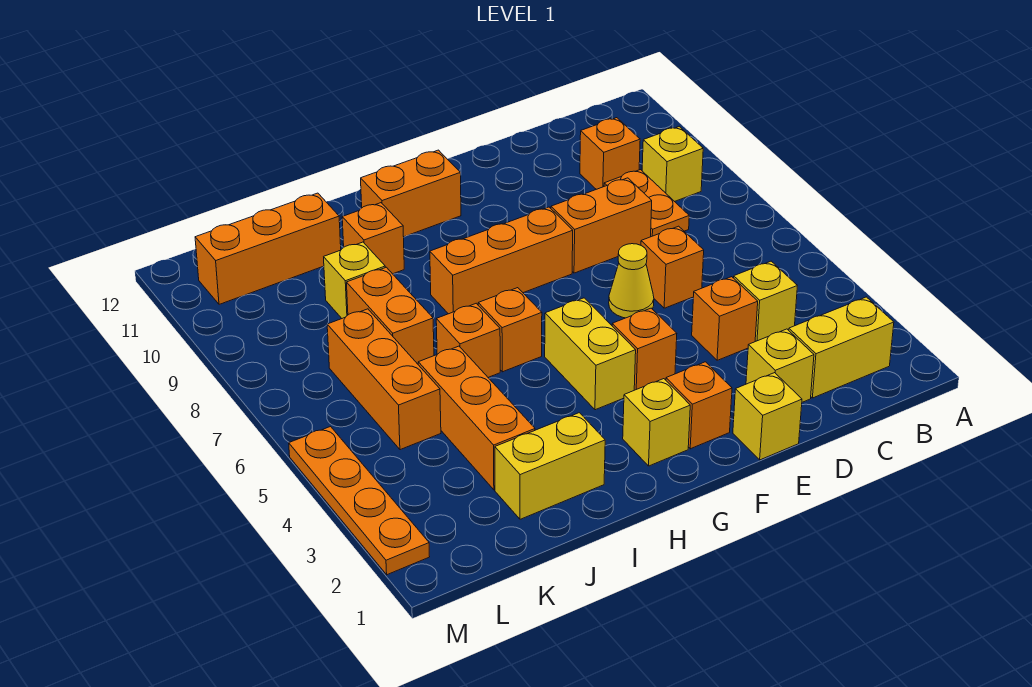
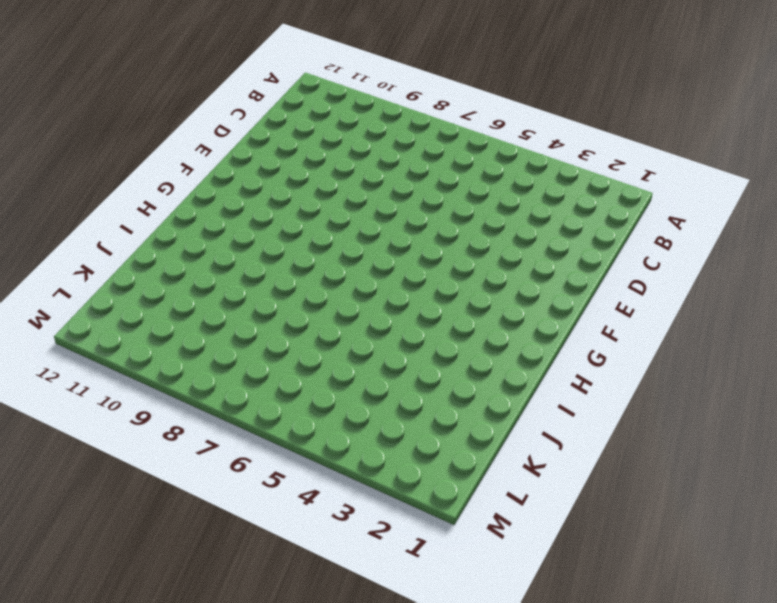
none -> yellow brick B2:C2 level 1
none -> yellow brick B9 level 1
none -> yellow brick C4 level 1

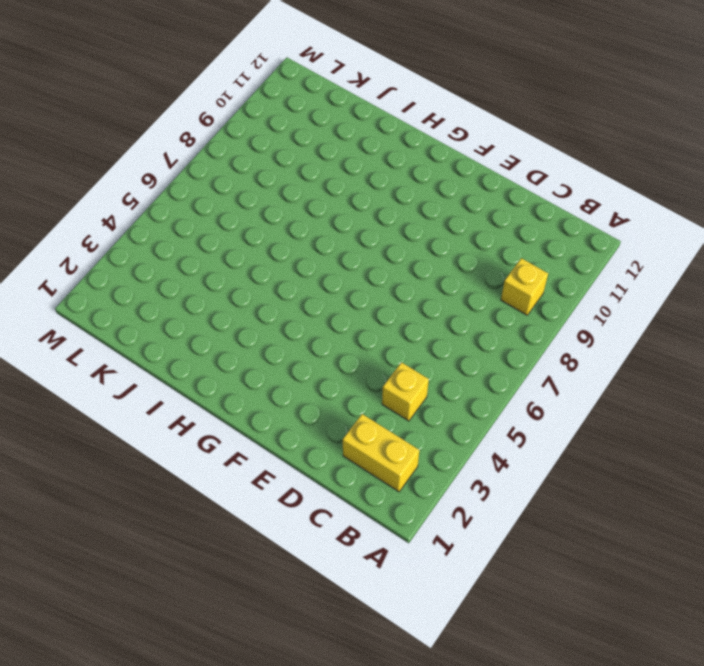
none -> orange plate C8:C9 level 1
none -> orange brick C10 level 1
none -> yellow brick D2 level 1

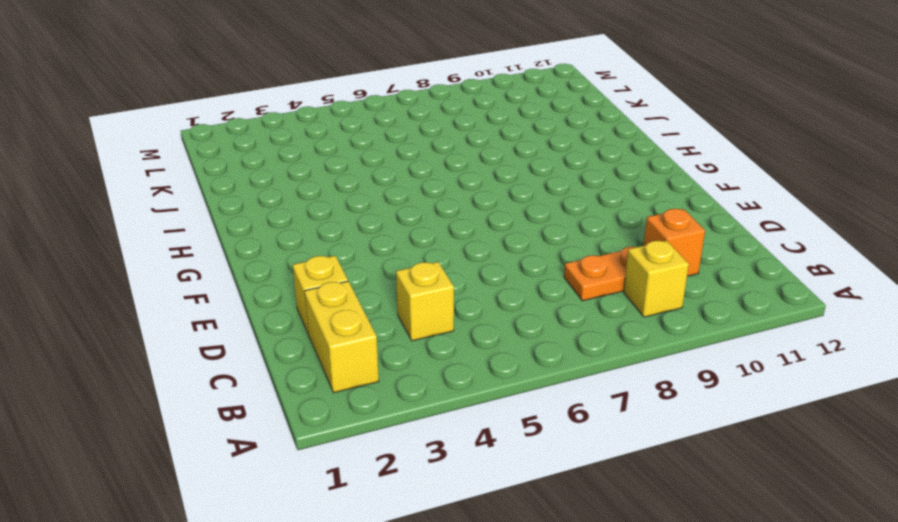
none -> orange brick D4 level 1
none -> orange brick D6 level 1
none -> orange brick D8:E8 level 1

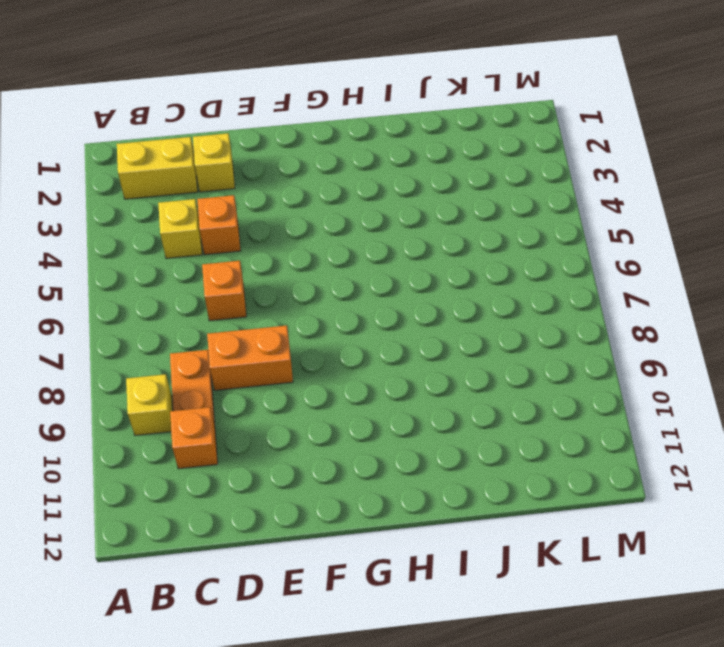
none -> yellow brick E1 level 1
none -> yellow cone E6 level 1
none -> orange brick F2 level 1

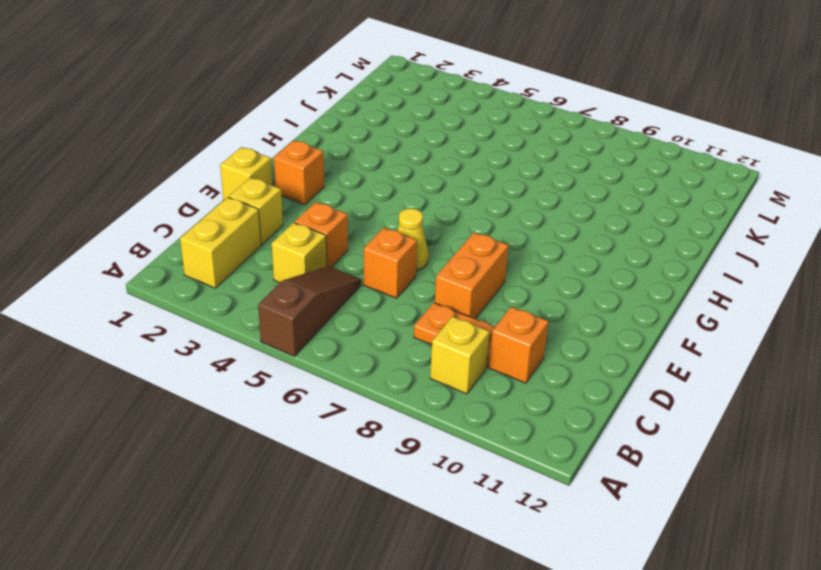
brown slope A5:C5 level 1 top A -> none
none -> orange brick F4 level 1
none -> orange brick F8:H8 level 1
none -> yellow brick G2 level 1

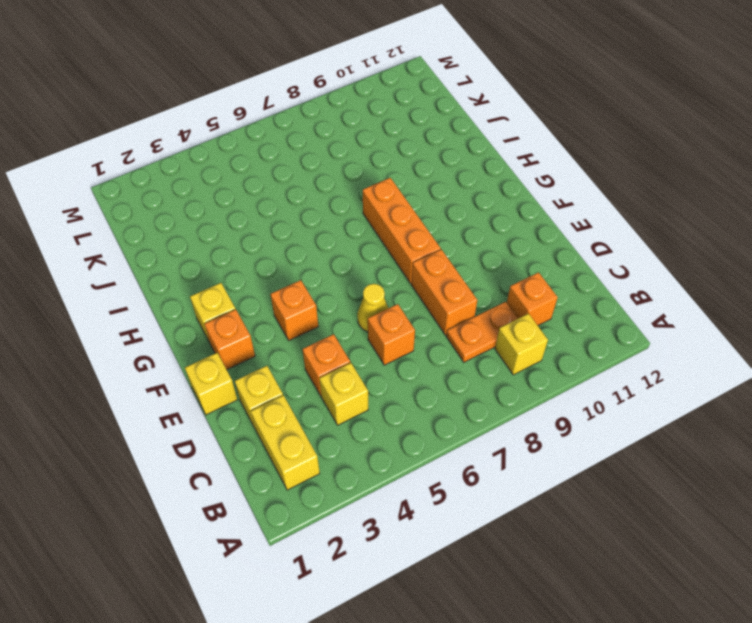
none -> yellow brick G4:G5 level 1
none -> orange brick G11:H11 level 1
none -> orange brick H6 level 1

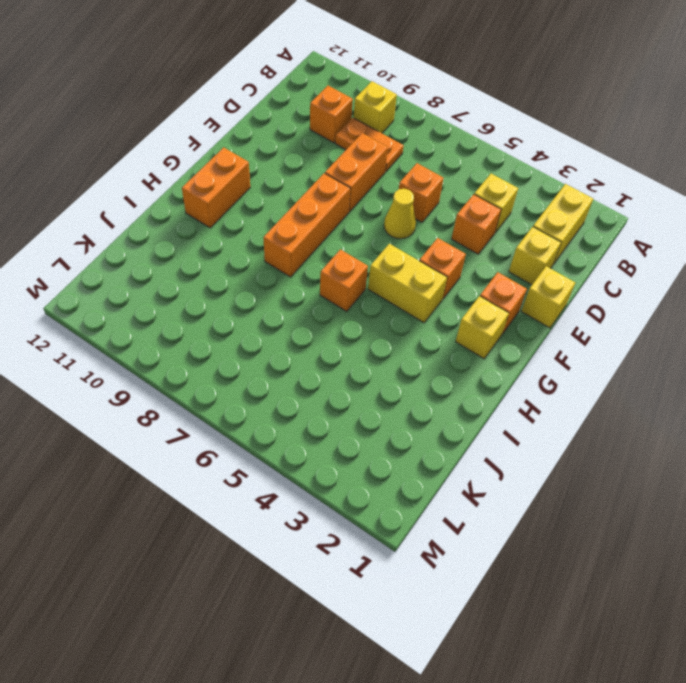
none -> yellow brick I2:J2 level 1
none -> orange brick I6 level 1
none -> orange brick I10 level 1

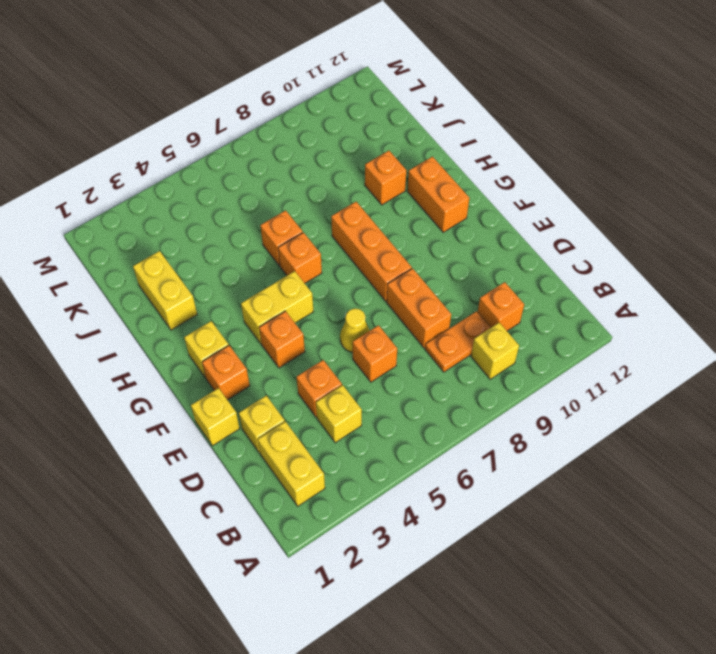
none -> orange brick J3:J5 level 1
none -> orange brick J7:J8 level 1
none -> yellow brick J9 level 1

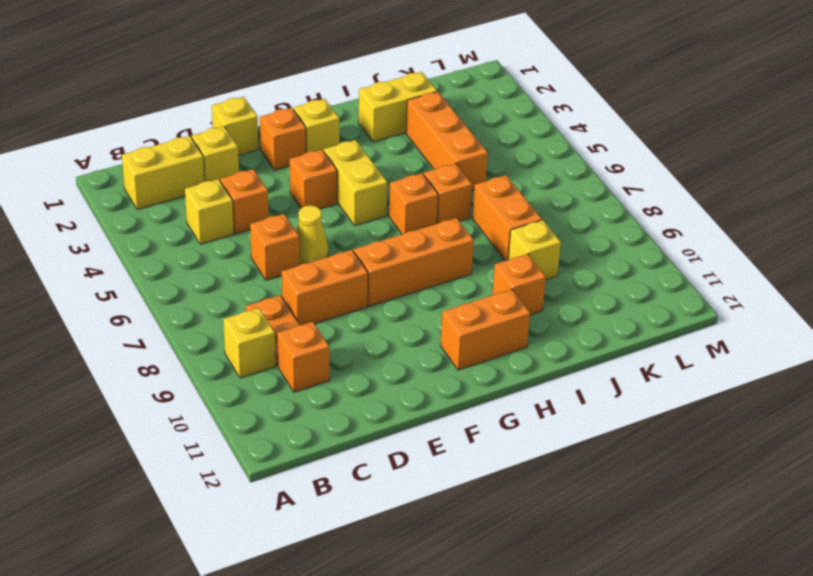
none -> orange brick J11:L11 level 1
none -> orange brick K5:K7 level 1
none -> orange plate M2:M5 level 1

